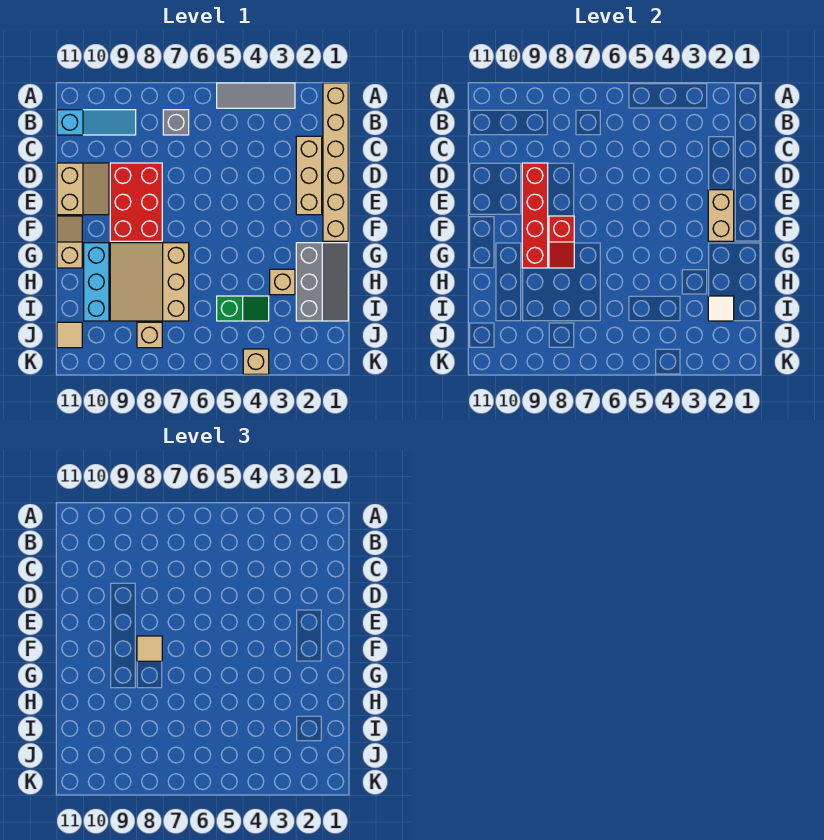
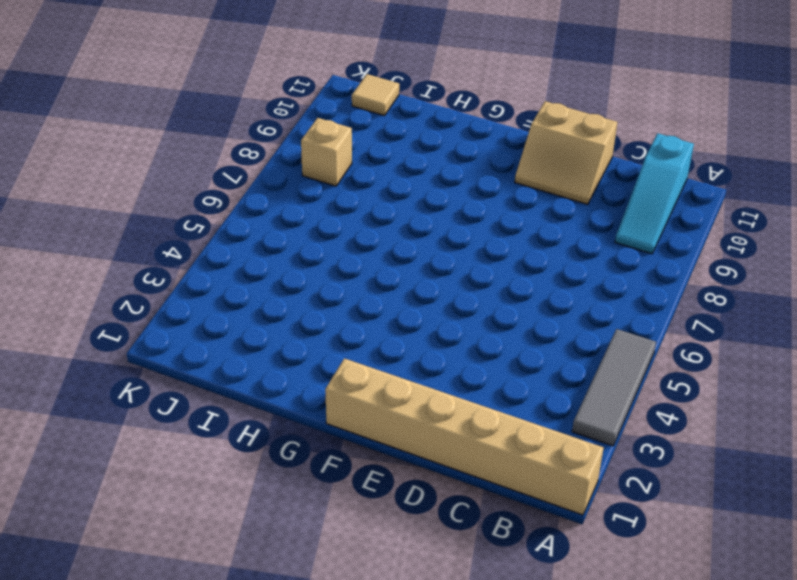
none -> grey brick B7 level 1
none -> tan brick C2:E2 level 1
none -> red brick D8:F9 level 1

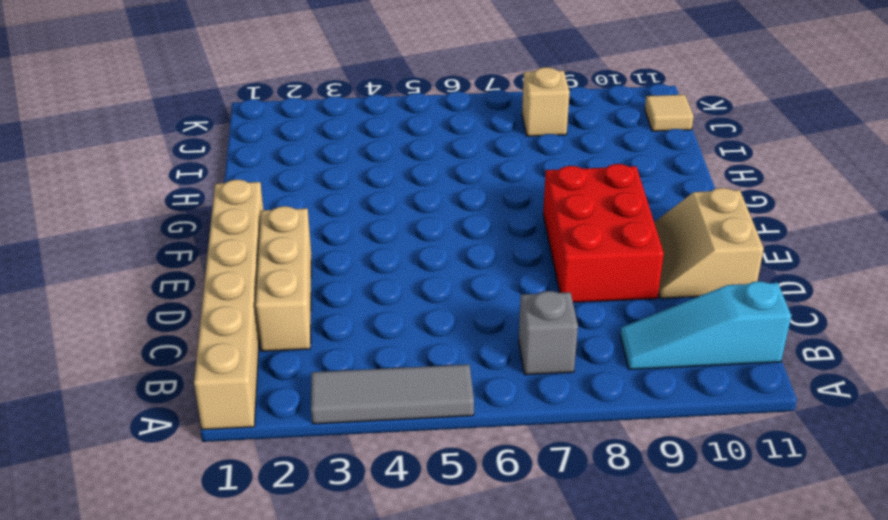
none -> tan slope F11:G11 level 1 top G
none -> grey slope G1:I2 level 1 top 2
none -> tan slope G7:I9 level 1 top 7

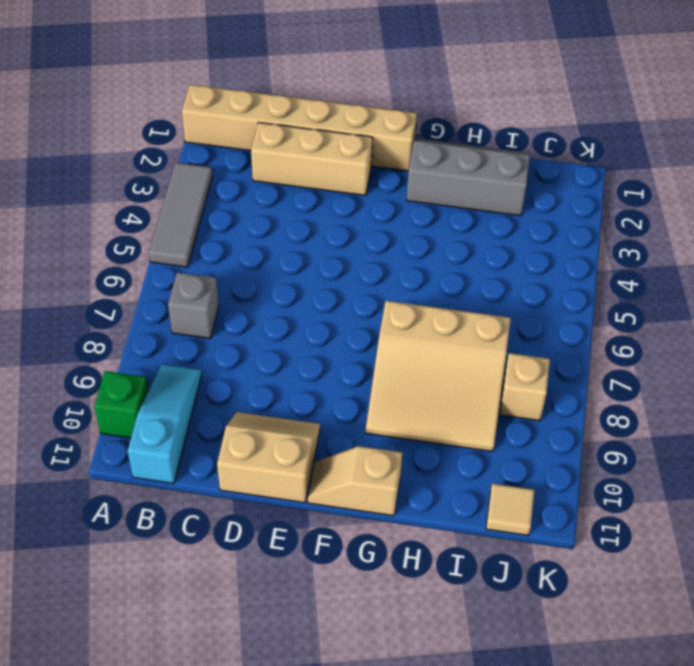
green brick A10 level 1 -> none
none -> red brick D8:F9 level 1
none -> cyan brick G10:I10 level 1
none -> tan brick H3 level 1

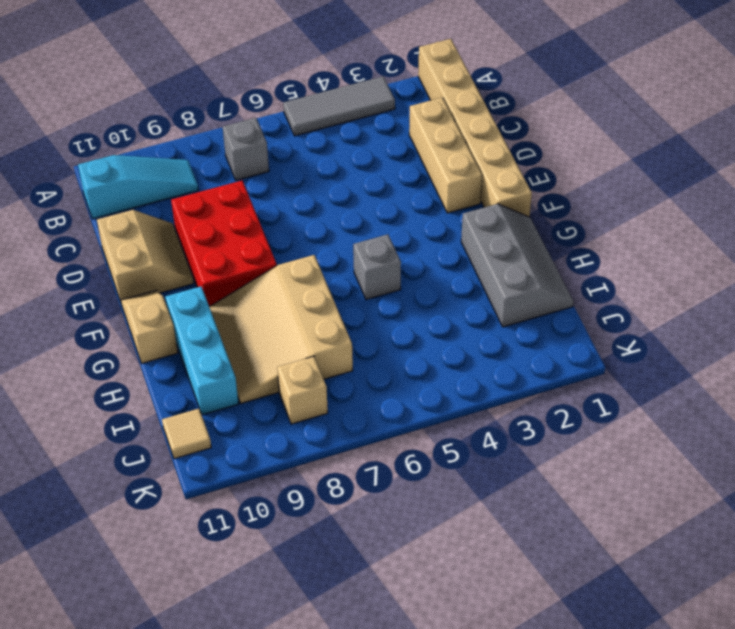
grey brick G5 level 1 -> none
none -> tan brick H3 level 1
none -> green slope I4:I5 level 1 top 5
none -> tan brick K4 level 1

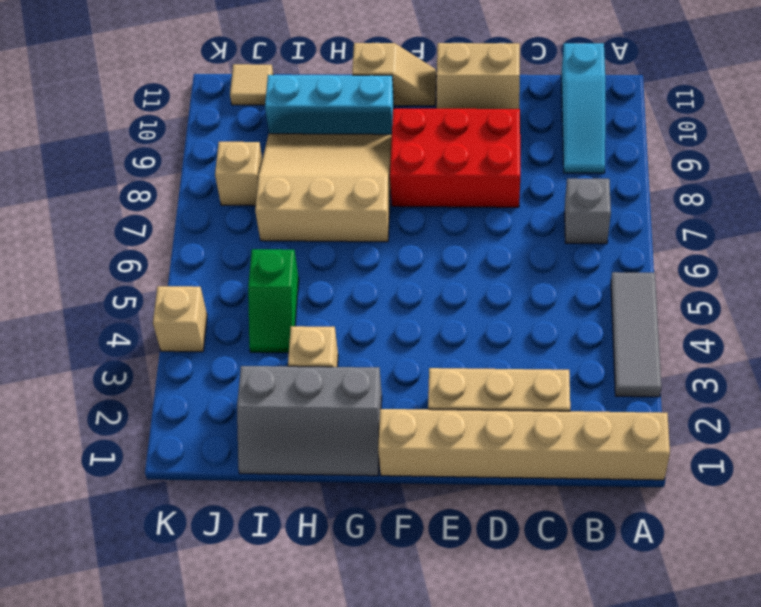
none -> red brick D9:G9 level 2
none -> tan brick E2:F2 level 2
none -> red slope F8:G8 level 2 top F

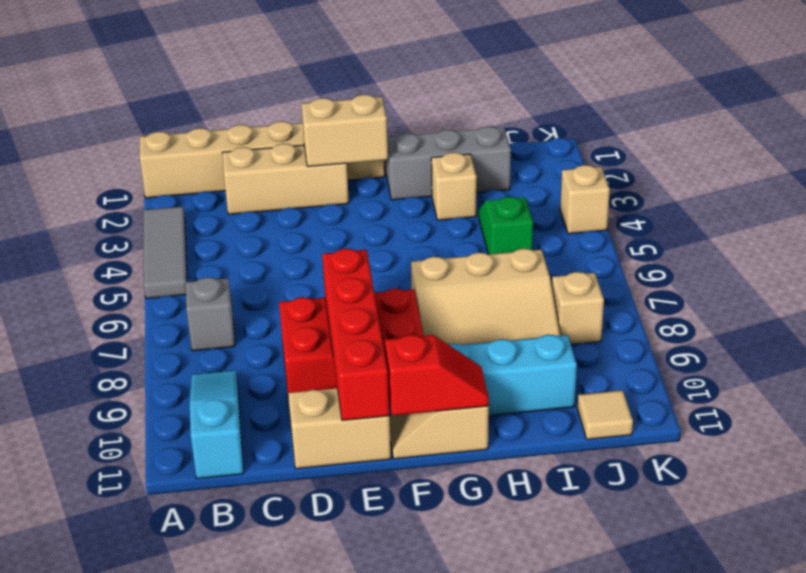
red brick E8:E11 level 2 -> red brick D9:G9 level 2
red slope F11:G11 level 2 top F -> red slope F8:G8 level 2 top F
none -> white tile I2 level 2
none -> tan tile F8 level 3

